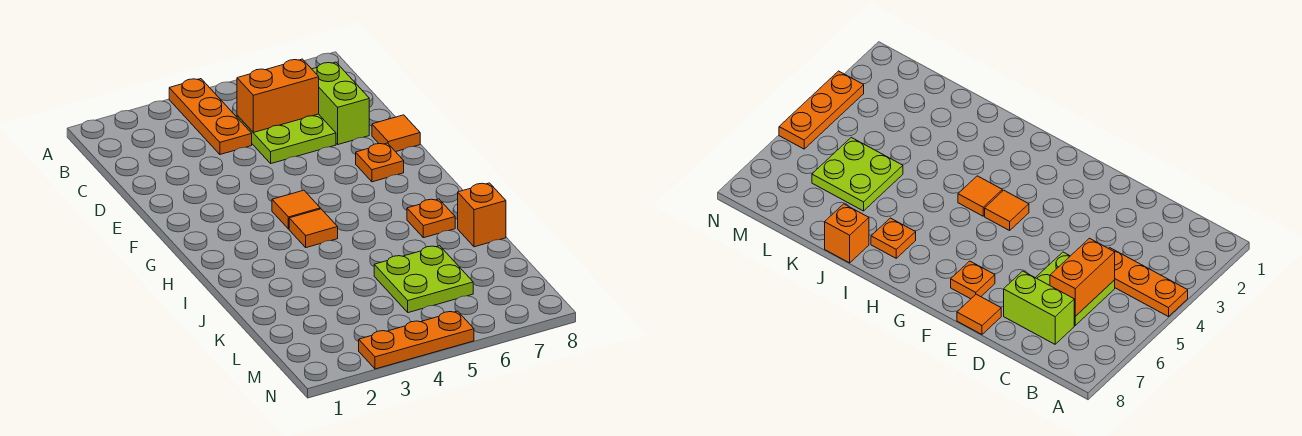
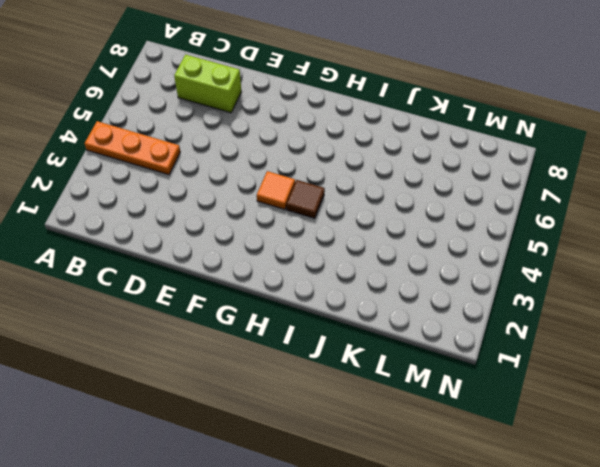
brown tile H4 level 1 -> orange tile H4 level 1
none -> lime plate C5:D6 level 1
none -> orange tile E8 level 1
none -> orange plate F7 level 1

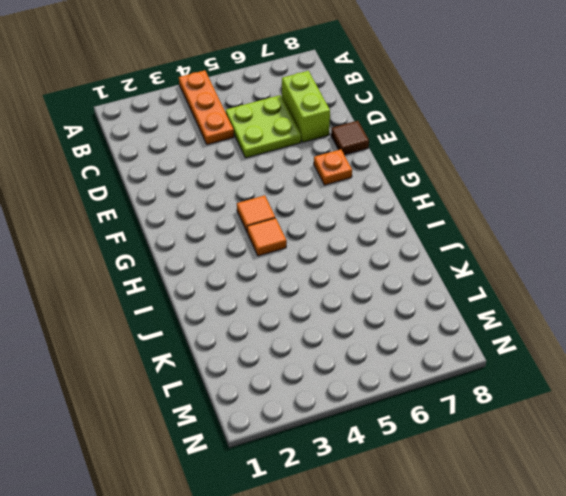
brown tile E8 level 1 -> orange tile E8 level 1
none -> orange plate I7 level 1
none -> orange brick J8 level 1
none -> lime plate K5:L6 level 1

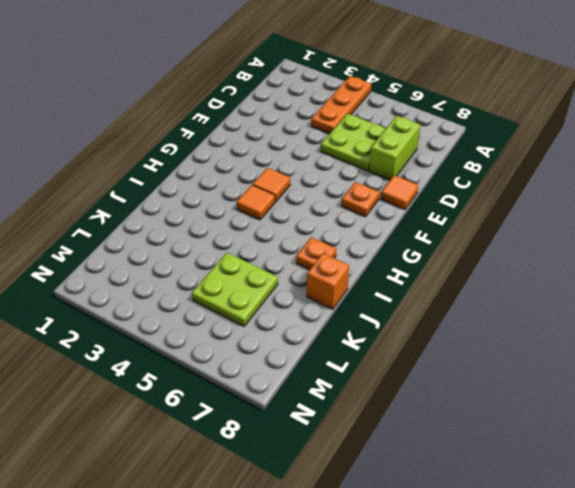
none -> orange plate N3:N5 level 1
none -> orange brick C5:C6 level 2

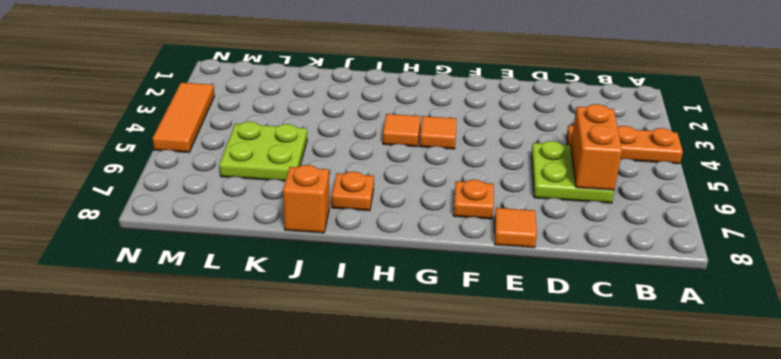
orange tile N3:N5 level 1 -> orange plate N3:N5 level 1
none -> lime brick C7:D7 level 1

